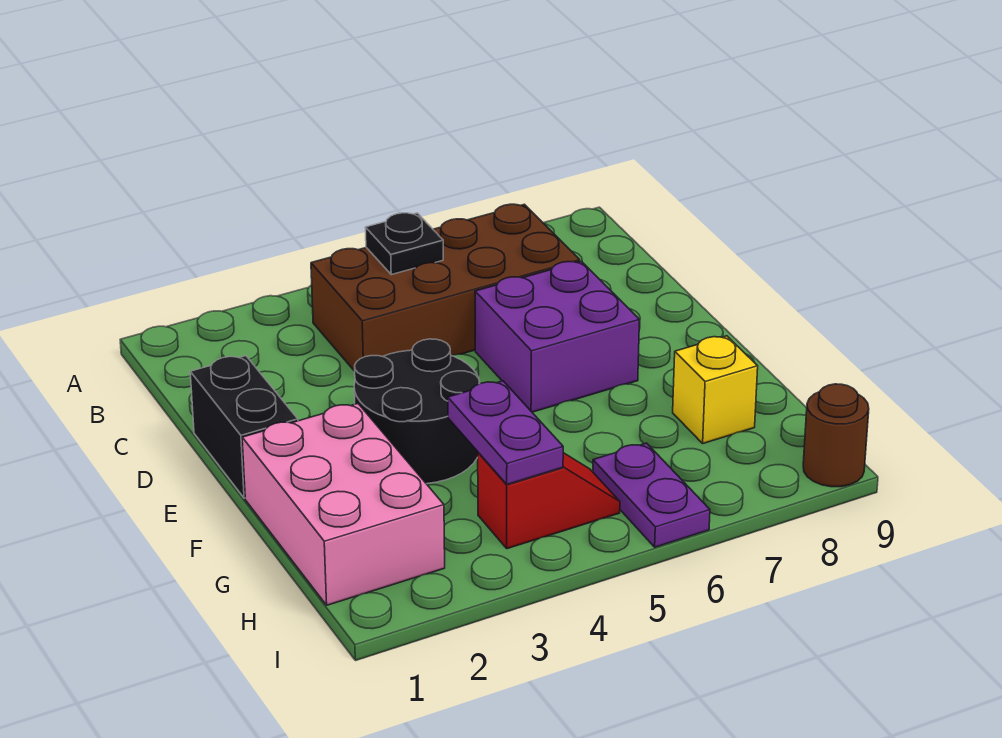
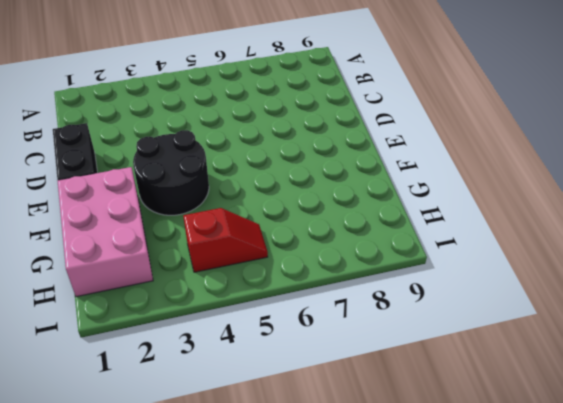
none -> brown brick B4:C7 level 1
none -> purple brick D6:E7 level 1

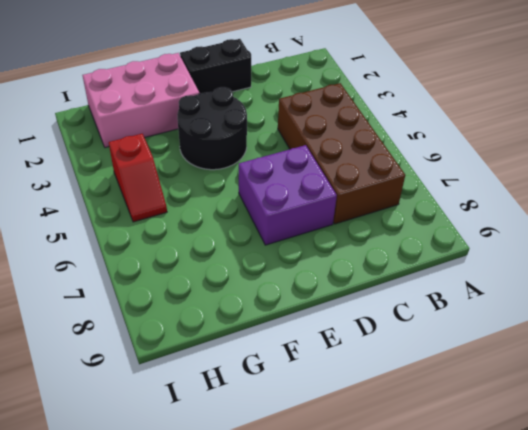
none -> yellow brick G8 level 1
none -> purple plate H6:I6 level 1

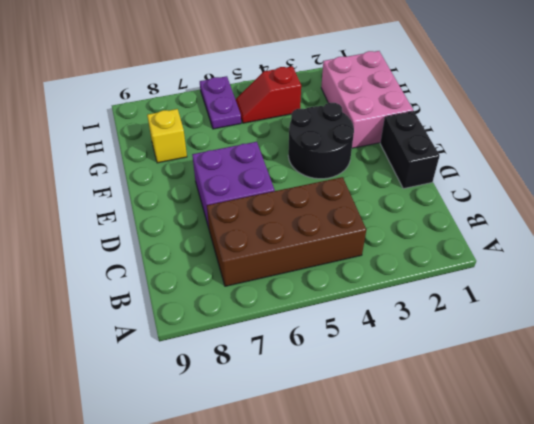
none -> brown round brick I9 level 1
none -> black plate B5 level 2

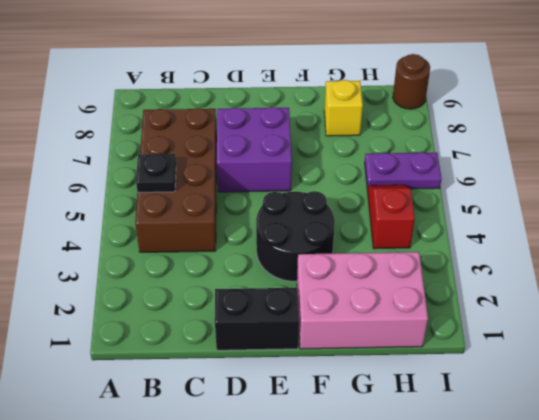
none -> purple plate G4:H4 level 2

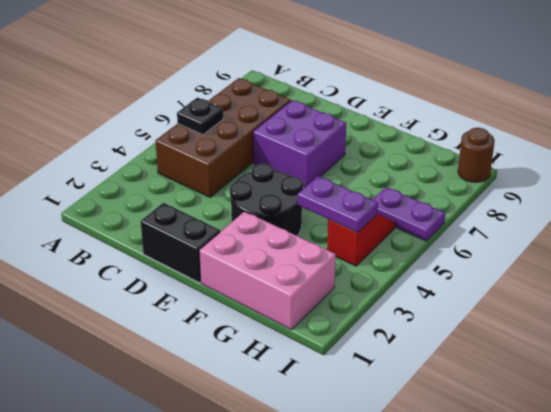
none -> yellow brick G8 level 1

